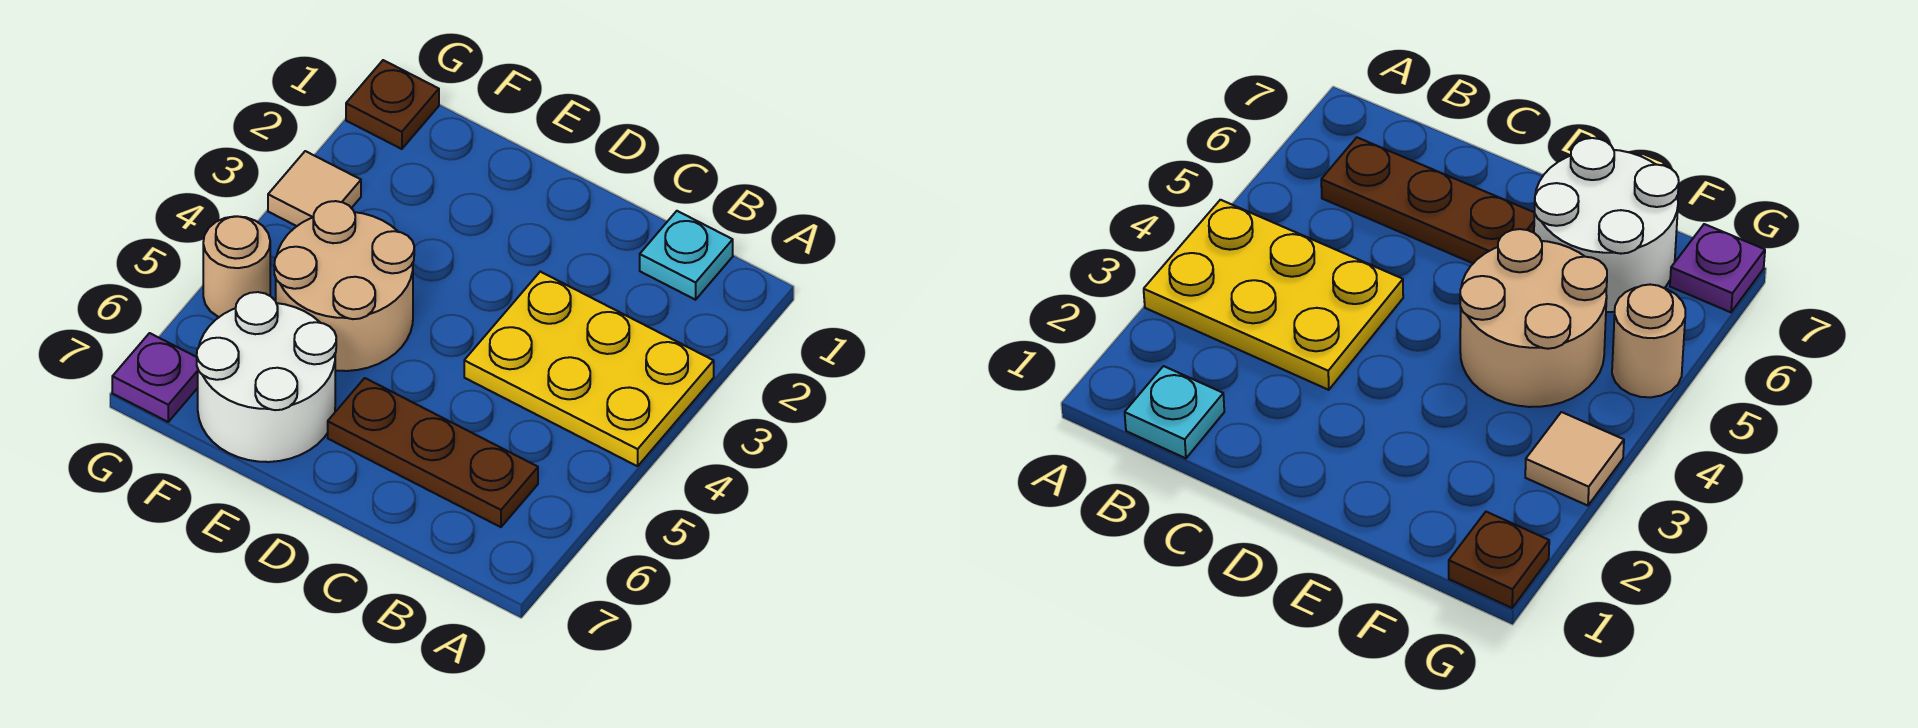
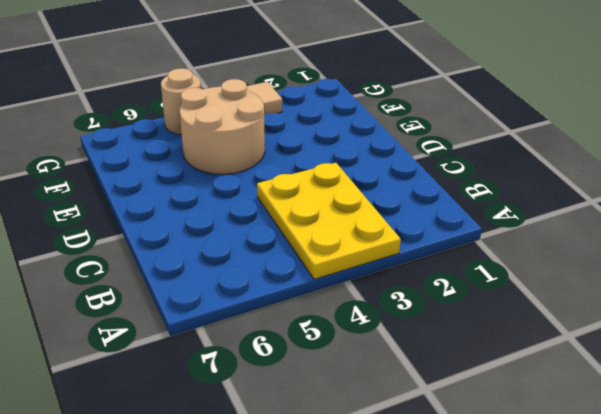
none -> cyan plate B1 level 1
none -> brown plate B6:D6 level 1

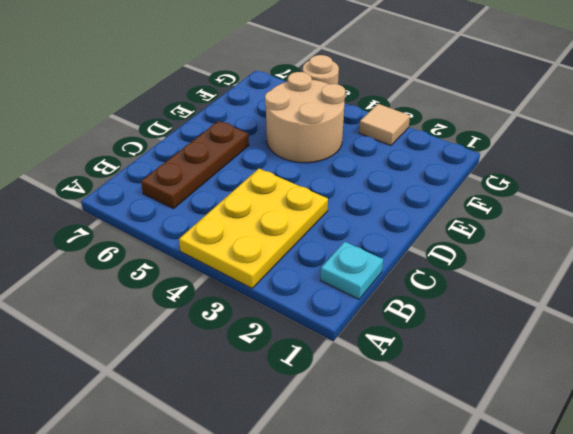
none -> white round brick E6:F7 level 1
none -> brown plate G1 level 1

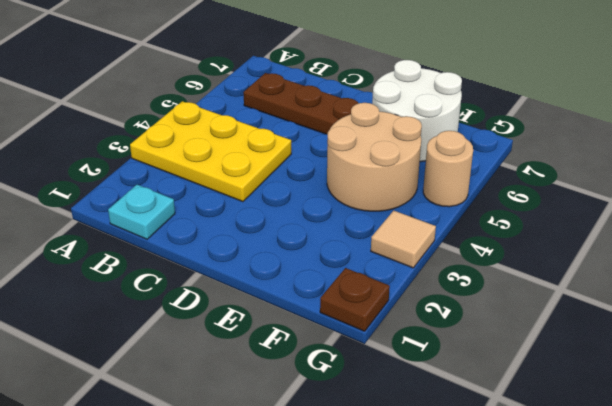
none -> purple plate G7 level 1

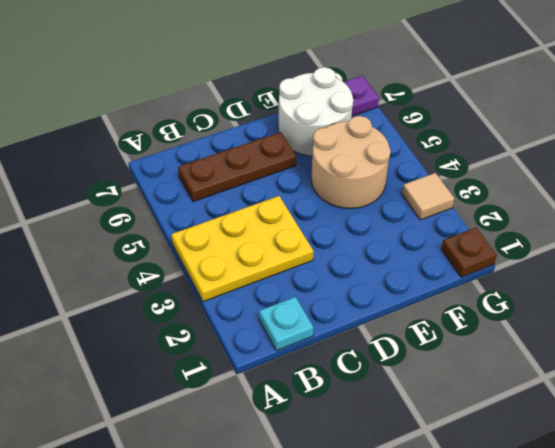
none -> tan round brick G5 level 1

